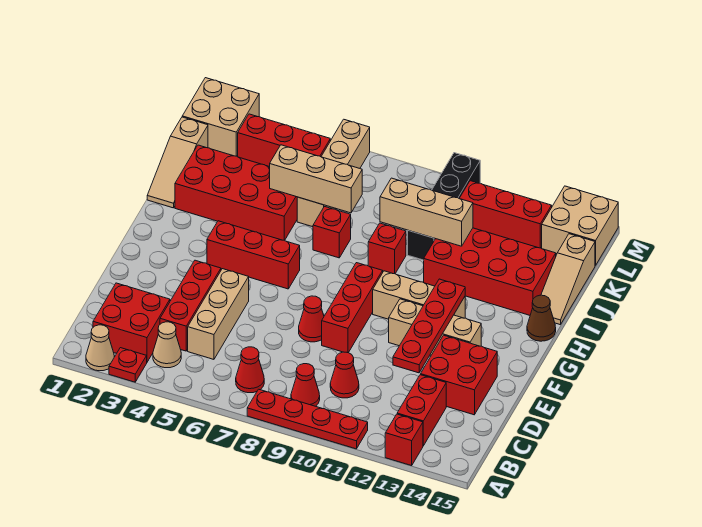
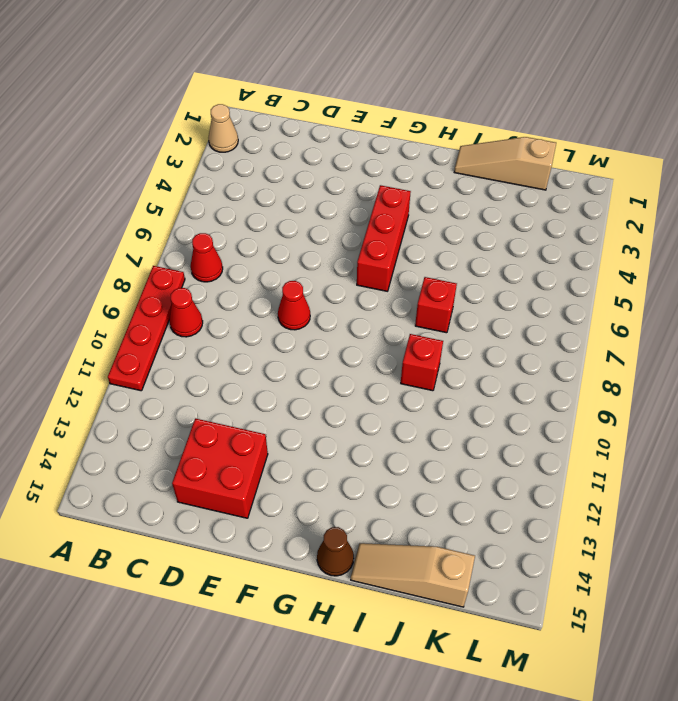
none -> red plate A3 level 1
none -> red brick A13 level 1
none -> red brick B2:C3 level 1
none -> tan cone B4 level 1

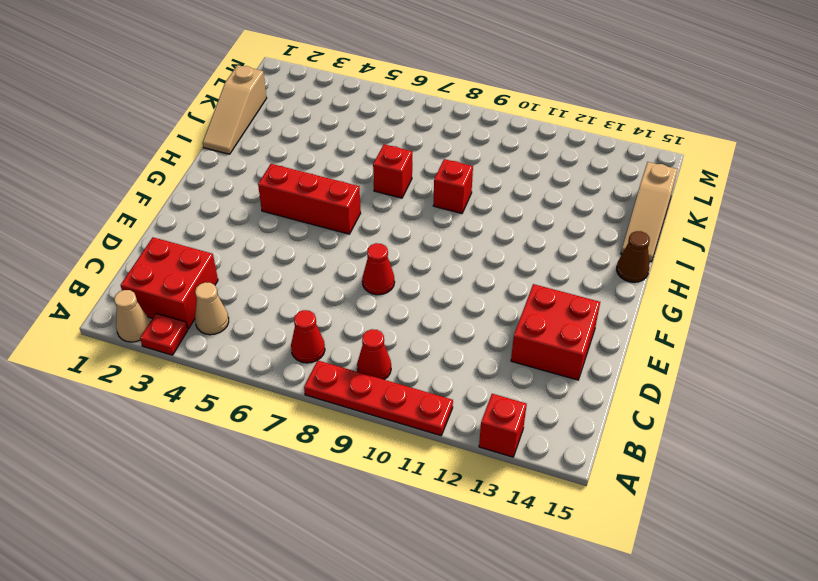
none -> red brick B13:C13 level 1
none -> red brick C4:E4 level 1
none -> tan brick C5:E5 level 1
none -> red cone C10 level 1

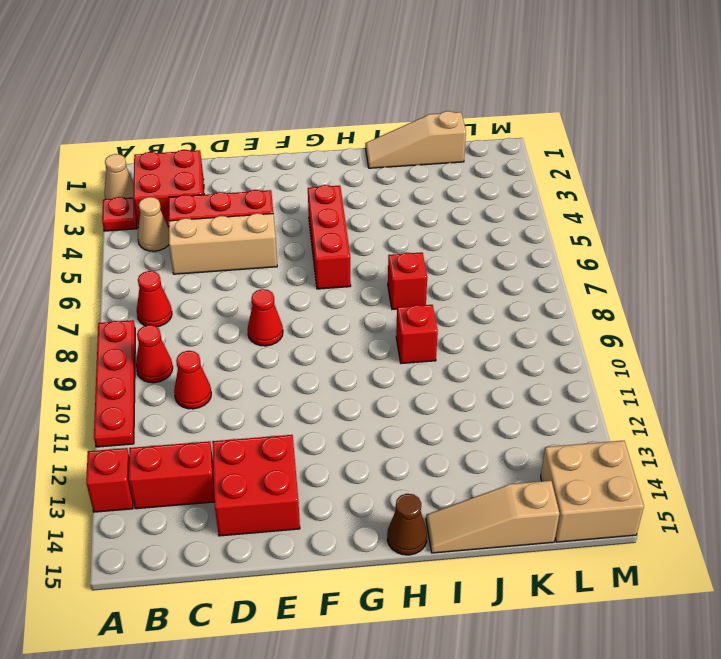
none -> red brick E9:G9 level 1
none -> tan brick F11:F13 level 1
none -> tan brick G10:G12 level 1
none -> red brick I2:J5 level 1

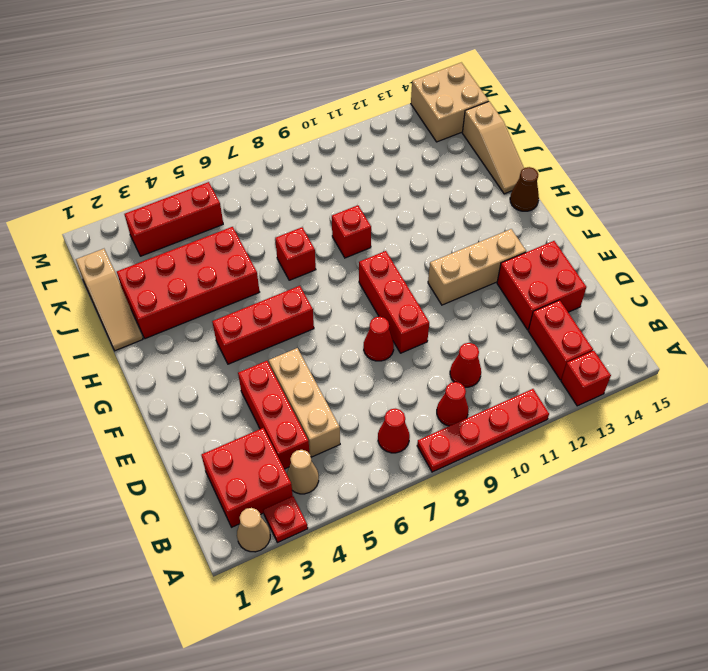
none -> tan brick G10:G12 level 1
none -> red brick I11:J14 level 1
none -> tan brick J6:M6 level 1
none -> black brick J10:M10 level 1

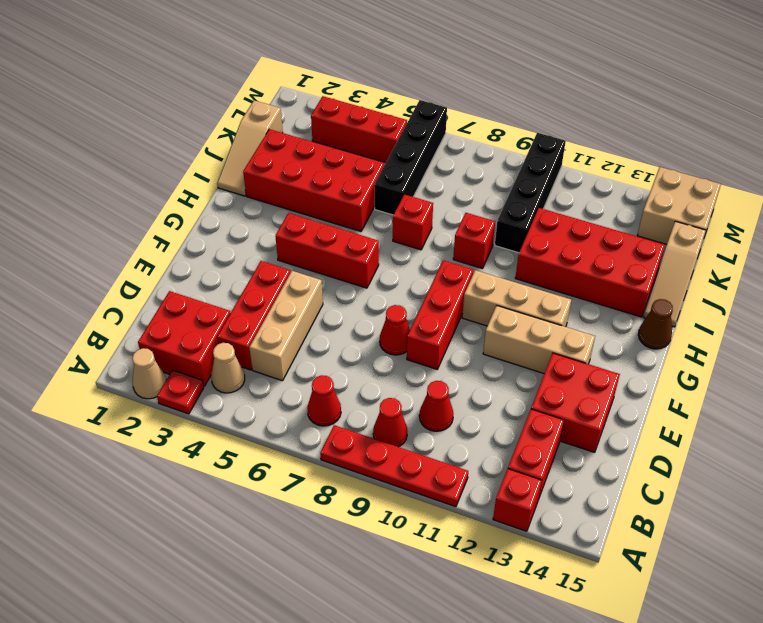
black brick J6:M6 level 1 -> tan brick J6:M6 level 1
none -> tan brick L1:M2 level 1
none -> red brick L11:L13 level 1
none -> red plate D12:G12 level 2
none -> tan brick J5:J7 level 2

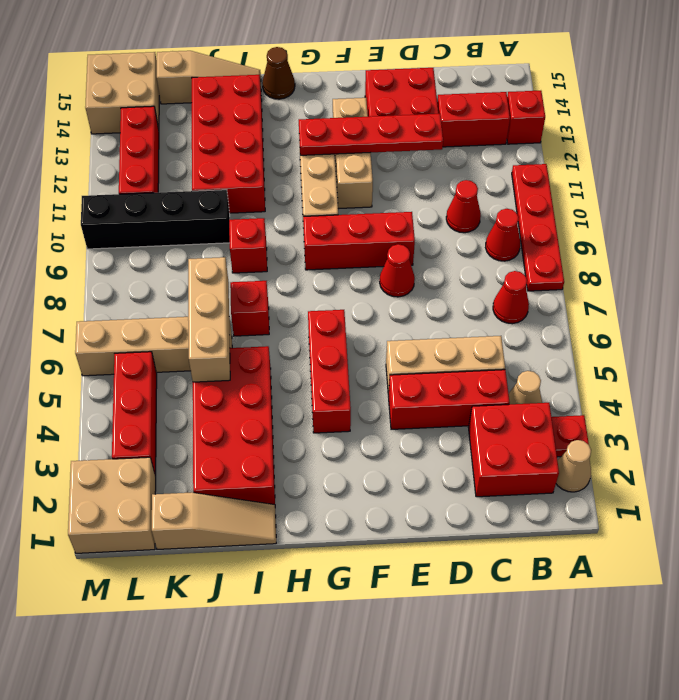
none -> tan brick J9:J11 level 2

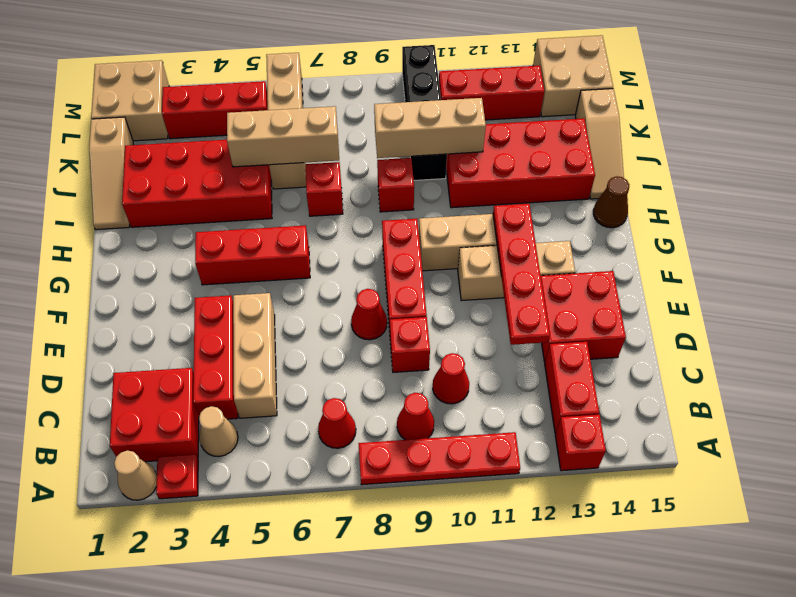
red brick D9 level 1 -> none

